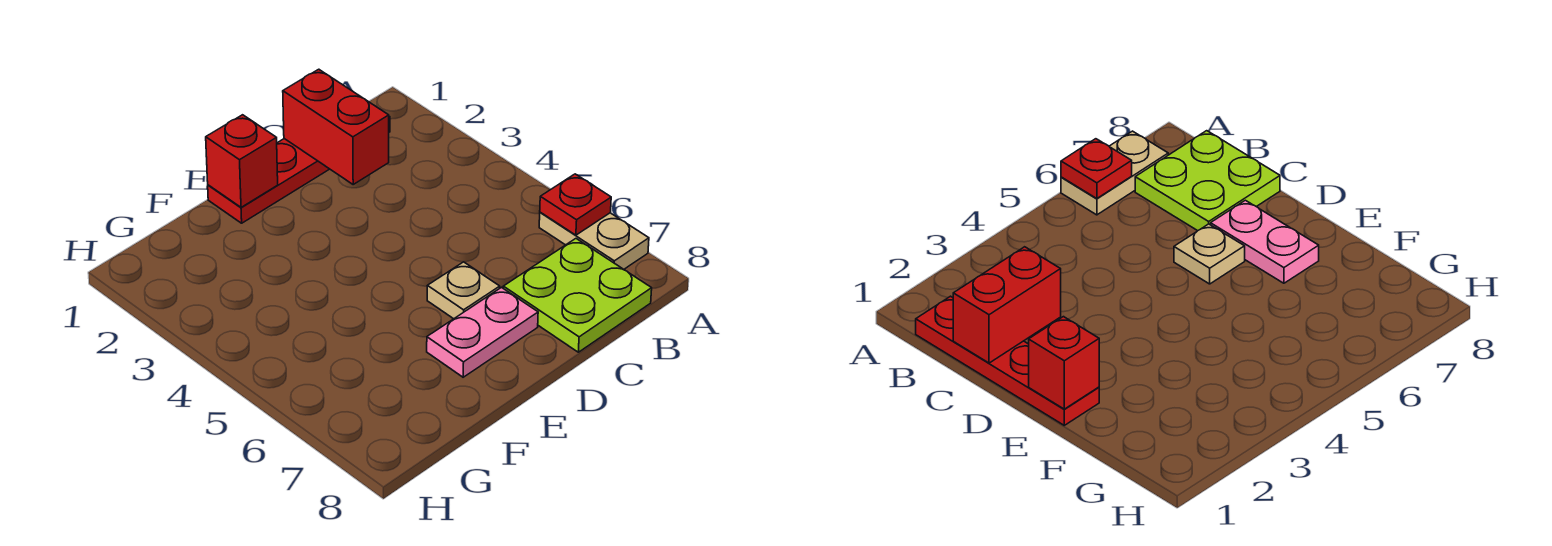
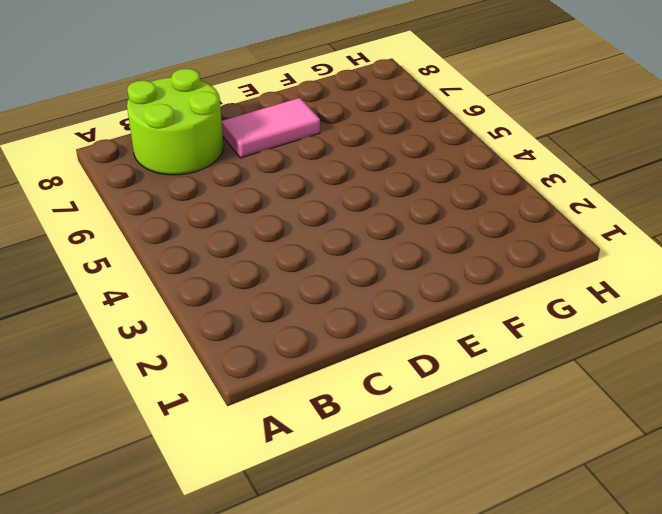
lime round brick B7:C8 level 1 -> lime plate B7:C8 level 1
pink tile D7:E7 level 1 -> pink plate D7:E7 level 1
none -> tan plate A6:A7 level 1
none -> red plate B1:E1 level 1

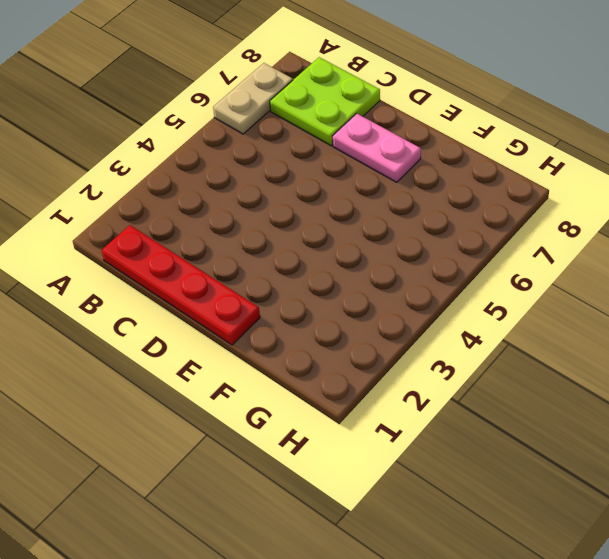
none -> tan plate D6 level 1
none -> red plate A6 level 2

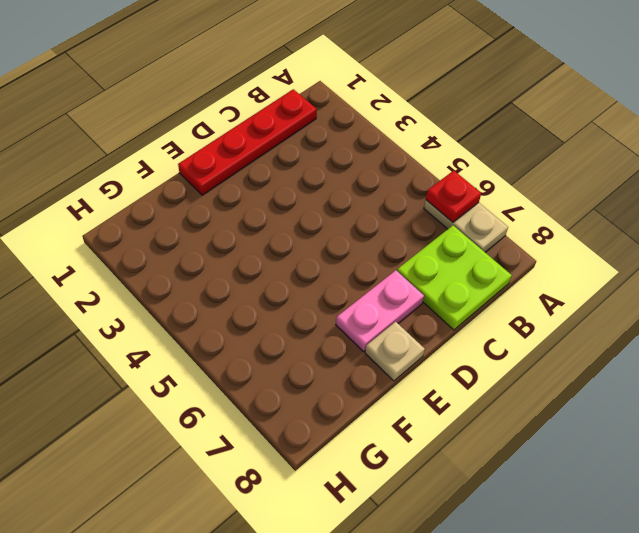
tan plate E8 level 1 -> tan plate D6 level 1
none -> red brick C1:C2 level 2
none -> red brick E1 level 2

